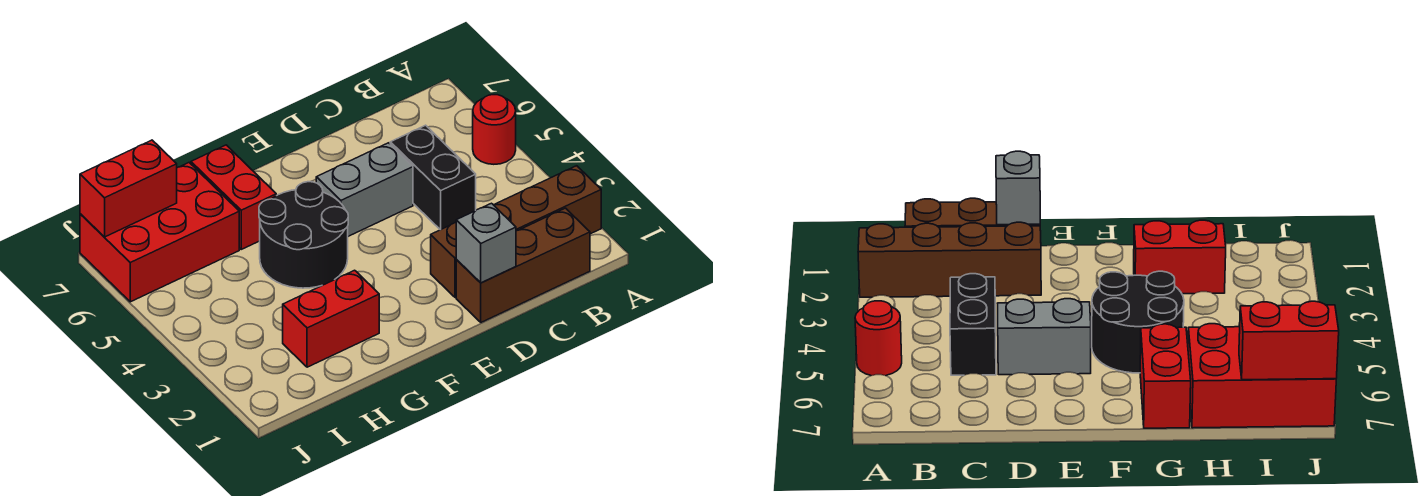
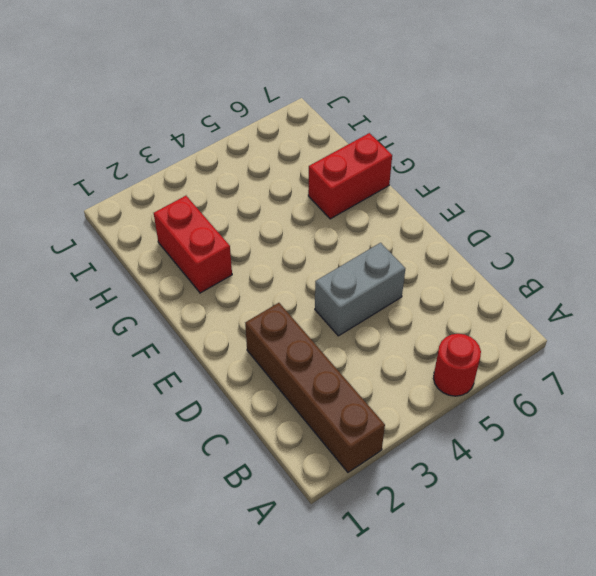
grey brick D4:D5 level 1 -> grey brick D5:E5 level 1
none -> brown brick B1:D1 level 1
none -> black brick C4:C5 level 1

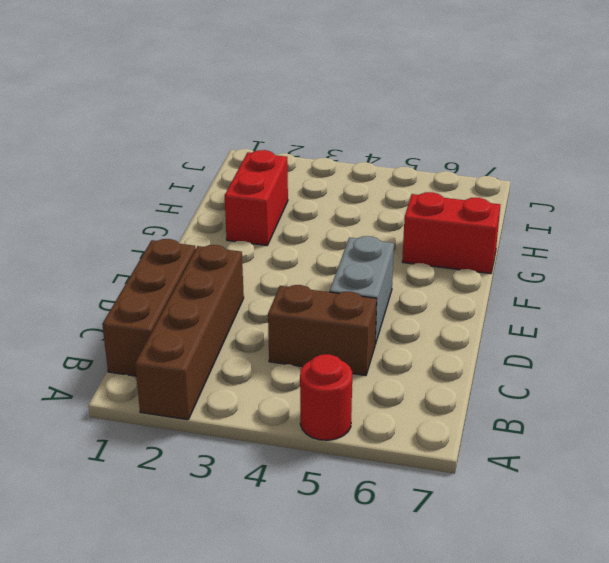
brown brick C4:C5 level 1 -> black brick C4:C5 level 1
none -> black round brick F4:G5 level 1
none -> red brick H6:J7 level 1

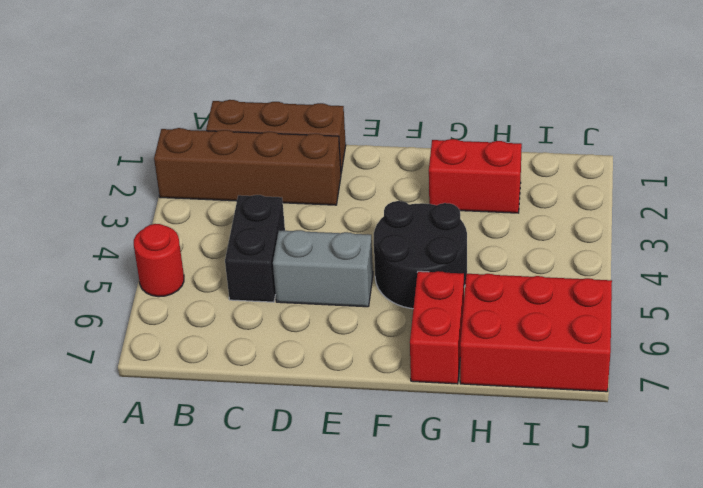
none -> grey brick D1 level 2
none -> red brick I7:J7 level 2

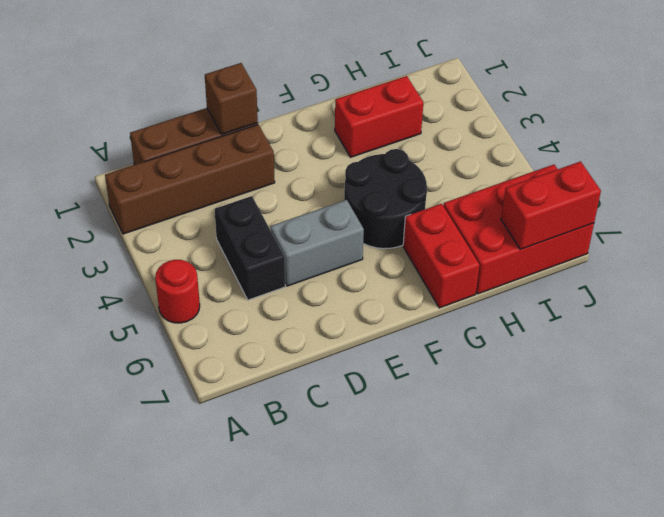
brown brick D1 level 2 -> grey brick D1 level 2

